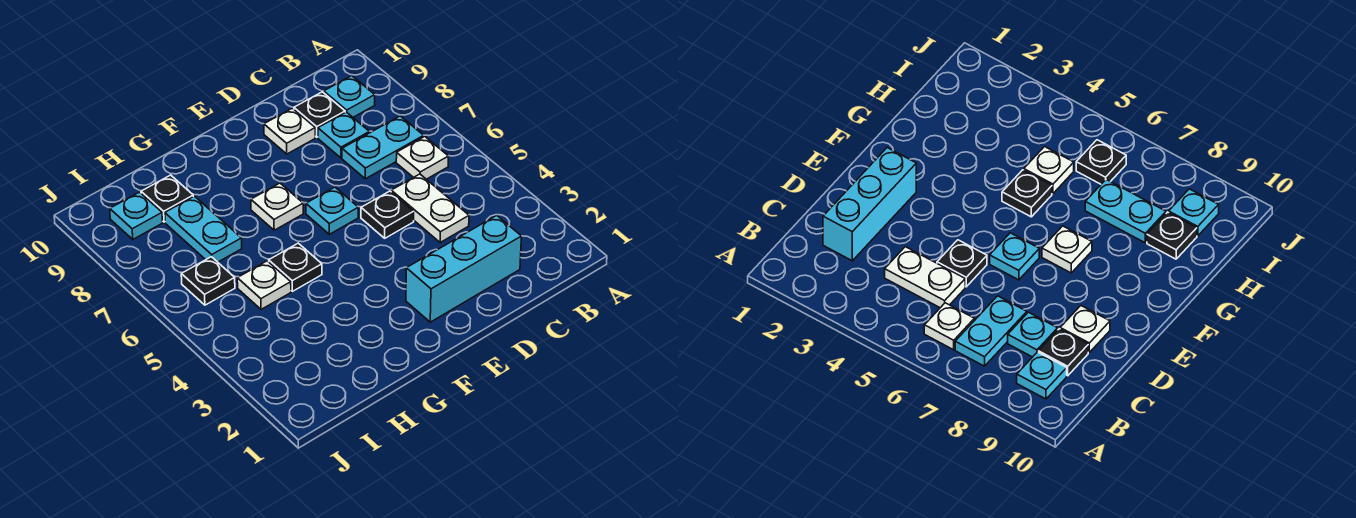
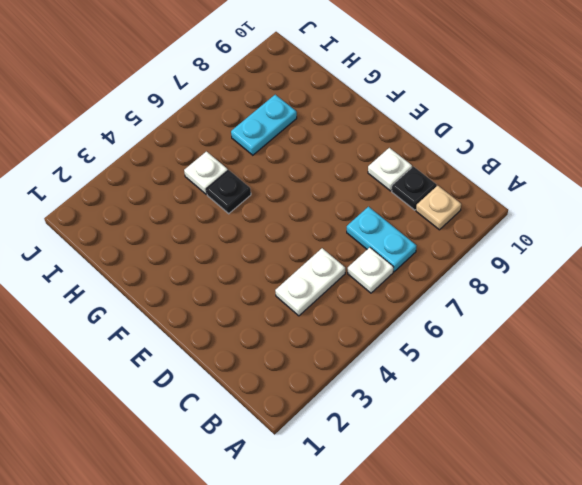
tan plate B9 level 1 -> cyan plate B9 level 1
none -> cyan brick C2:E2 level 1
none -> cyan plate C8 level 1
none -> black plate D5 level 1

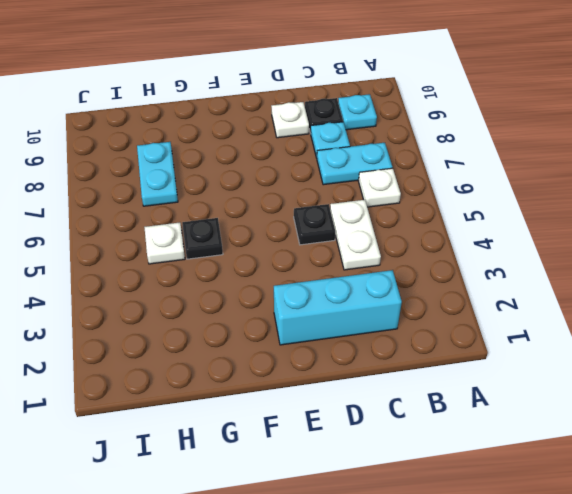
none -> cyan plate E6 level 1
none -> white plate F7 level 1
none -> black plate H9 level 1

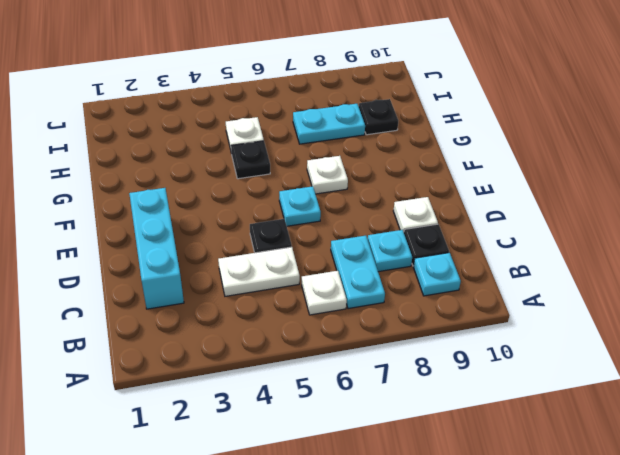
none -> black plate I6 level 1
none -> cyan plate I9 level 1

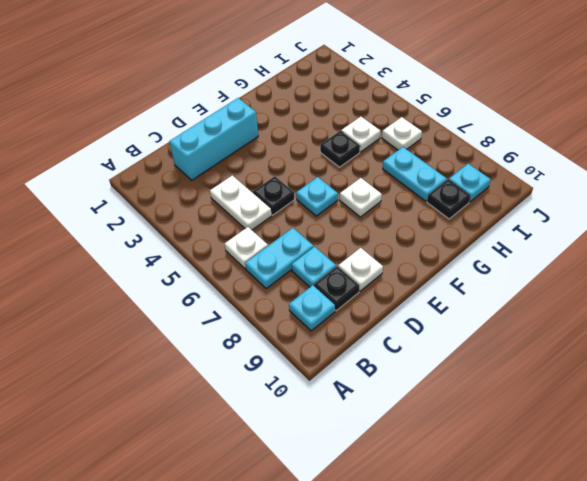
white plate I6 level 1 -> black plate I6 level 1

